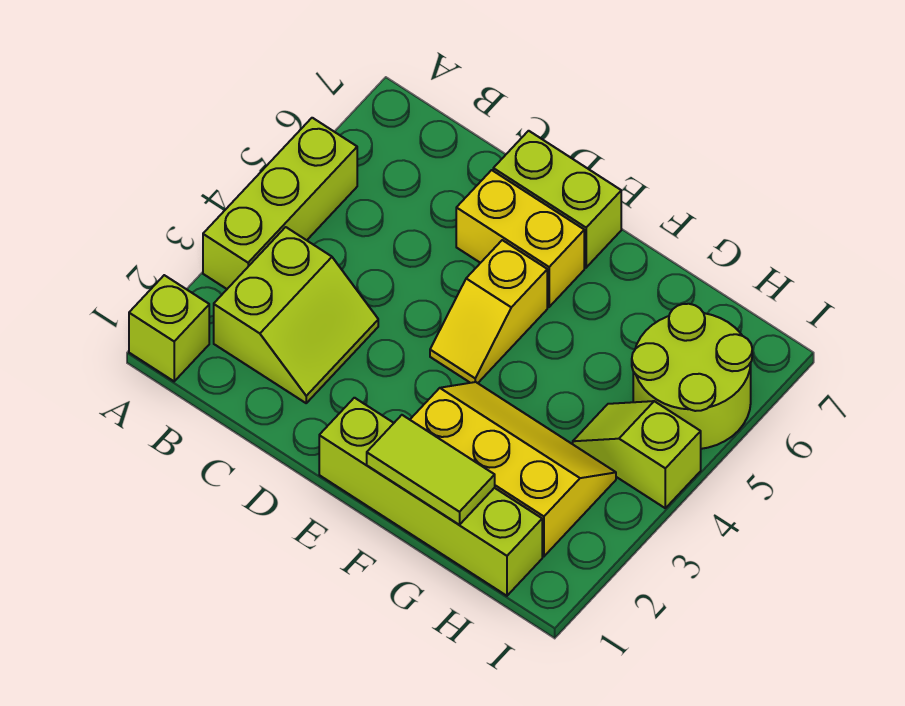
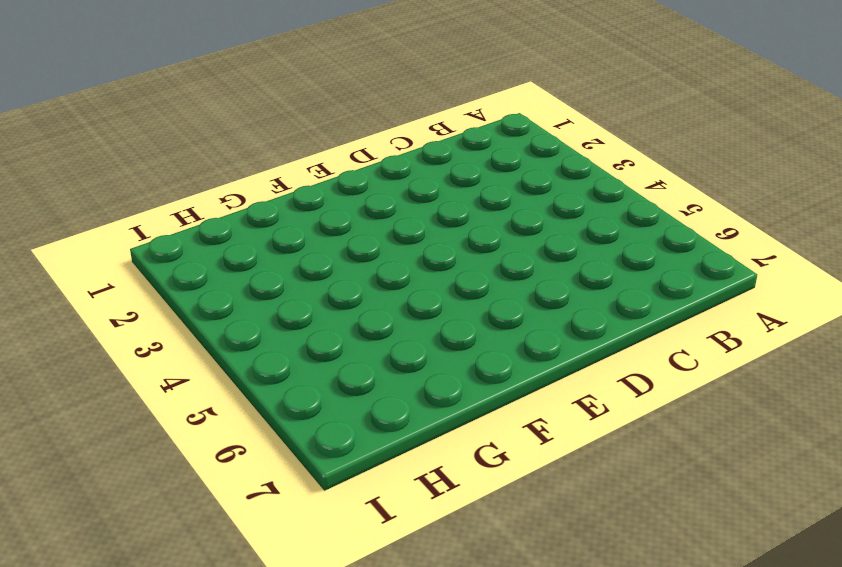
none -> lime brick A1 level 1
none -> lime brick A3:A5 level 1

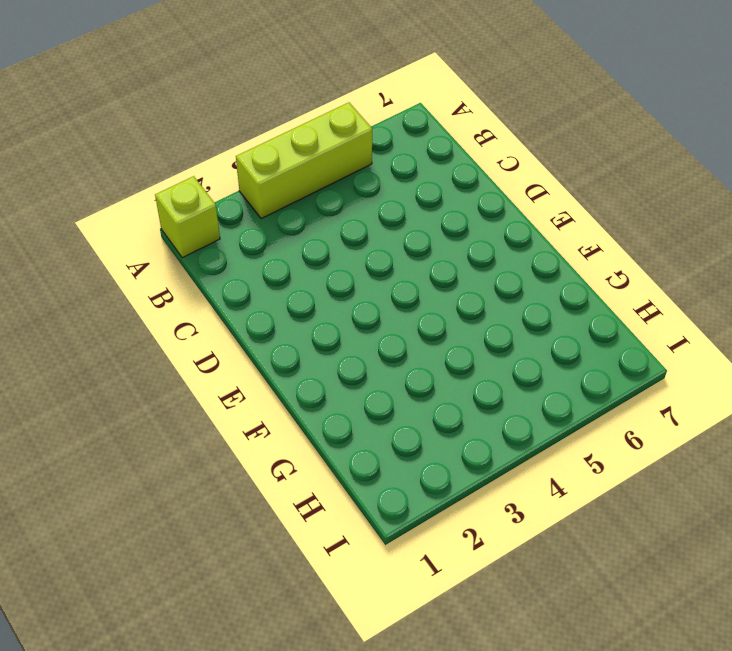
none -> lime slope B2:C3 level 1 top B
none -> yellow brick D6:E6 level 1

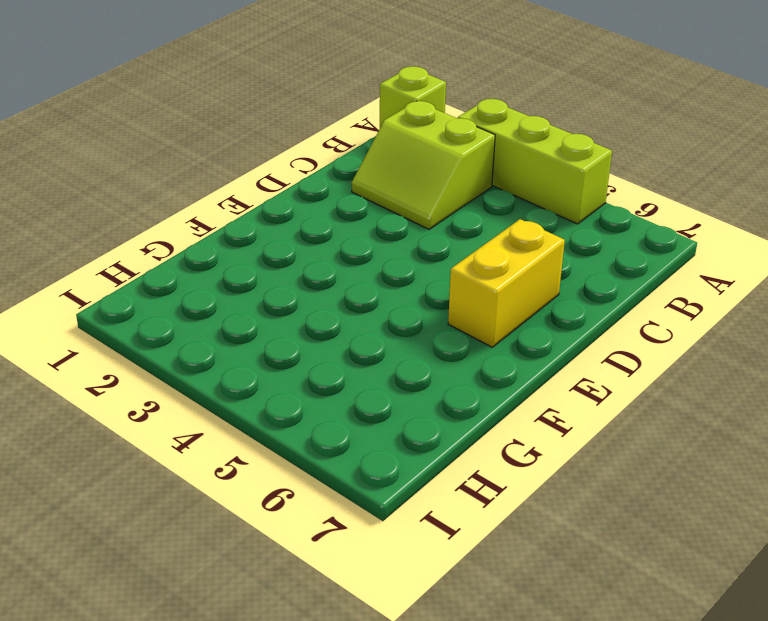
none -> lime brick D7:E7 level 1
none -> lime brick E1:H1 level 1

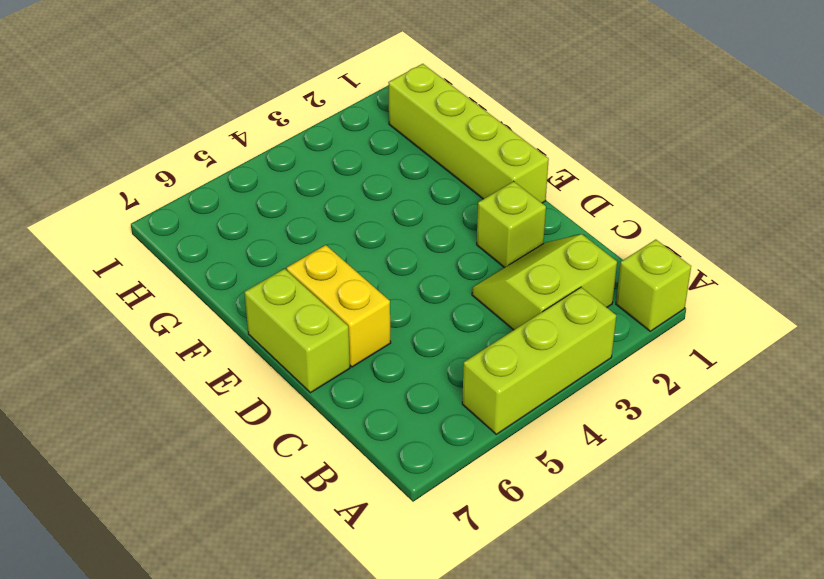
lime brick D2 level 1 -> none
none -> yellow slope E4:E5 level 1 top 5
none -> yellow slope F2:H3 level 1 top 2

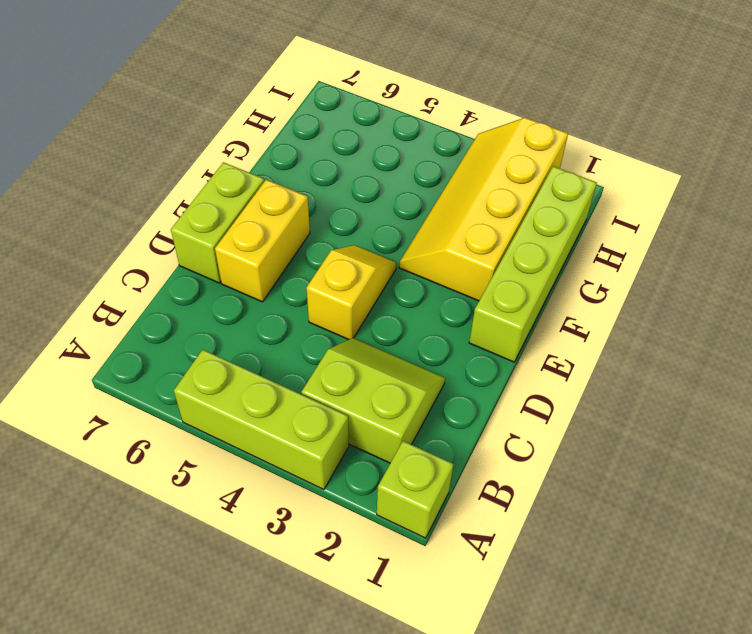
yellow slope D4:E4 level 1 top D -> yellow slope E4:E5 level 1 top 5
yellow slope F2:I3 level 1 top 2 -> yellow slope F2:H3 level 1 top 2
none -> lime slope H4:I4 level 1 top I
none -> lime round brick H5:I6 level 1

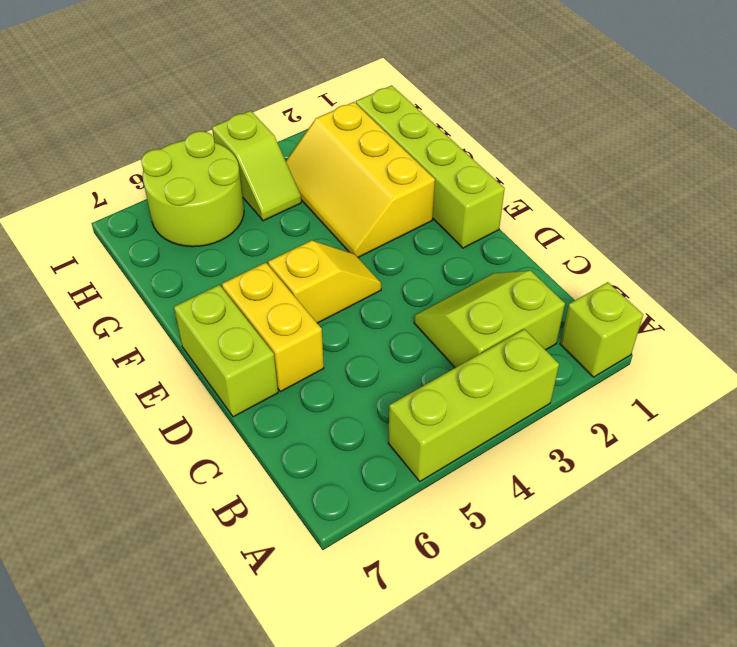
none -> lime tile F1:G1 level 2

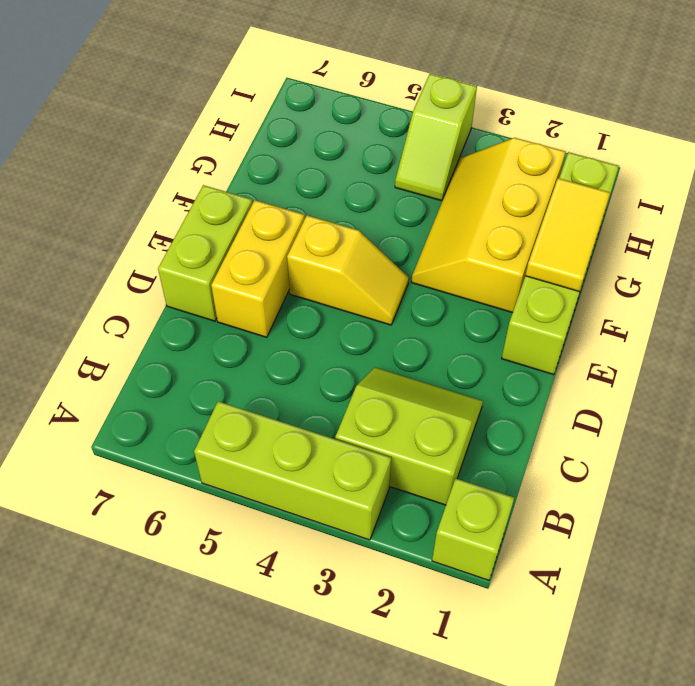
yellow tile F1:G1 level 2 -> lime tile F1:G1 level 2
none -> lime round brick H5:I6 level 1

